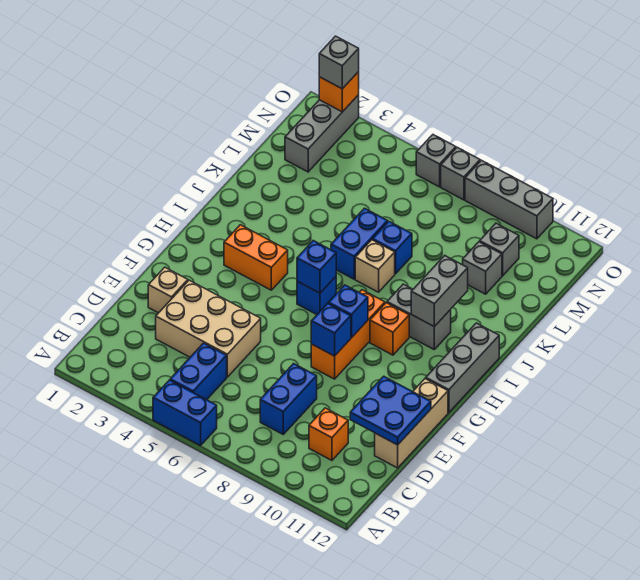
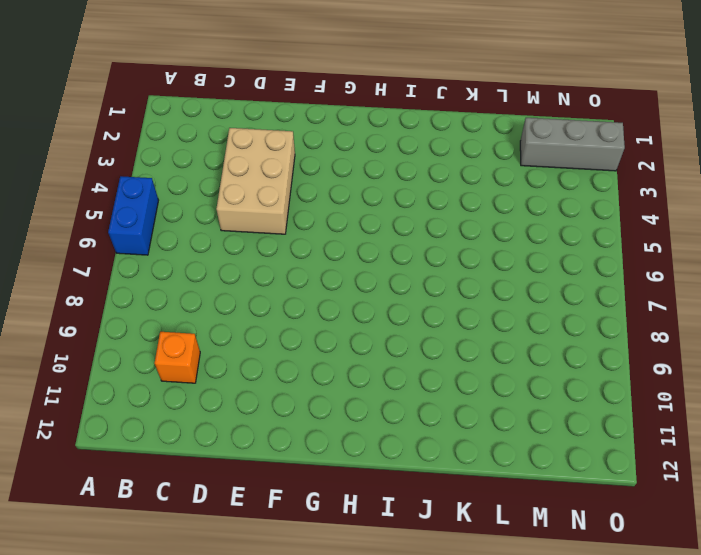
none -> blue brick B5:C5 level 1
none -> blue brick C8:D8 level 1
none -> tan brick D12:F12 level 1

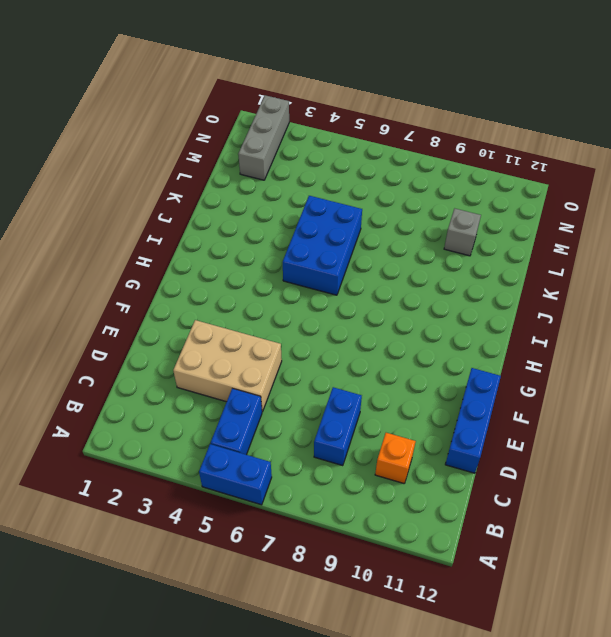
blue brick D12:F12 level 1 -> tan brick D12:F12 level 1
blue brick I5:K6 level 1 -> blue brick J6:K6 level 1
none -> tan brick E2 level 1
none -> orange brick F8:H8 level 1
none -> grey brick G12:I12 level 1

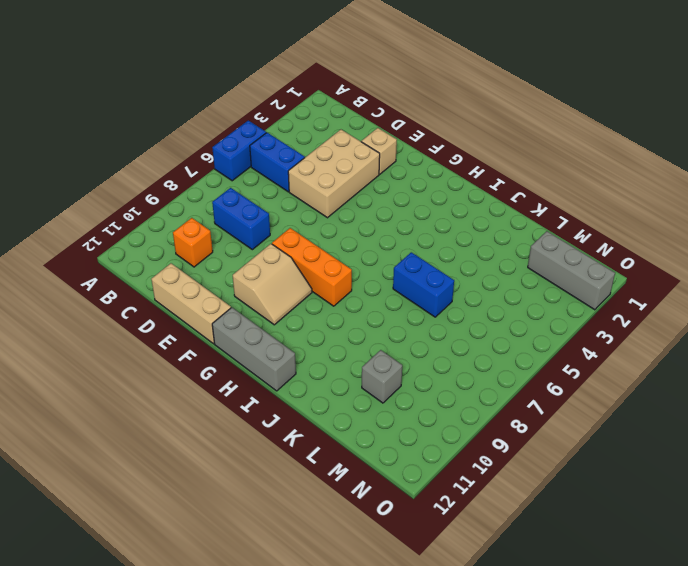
tan slope F9:G10 level 1 top F -> none
none -> orange brick H3:H4 level 1
none -> blue brick H6 level 1
none -> orange brick H9 level 1

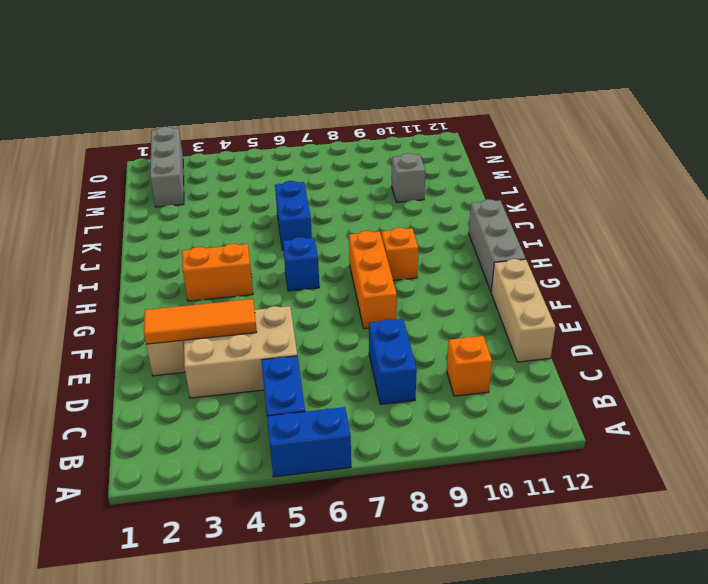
orange tile E2:E4 level 2 -> none
none -> grey brick I9:I10 level 1
none -> tan brick J7 level 1
none -> blue brick K7 level 1

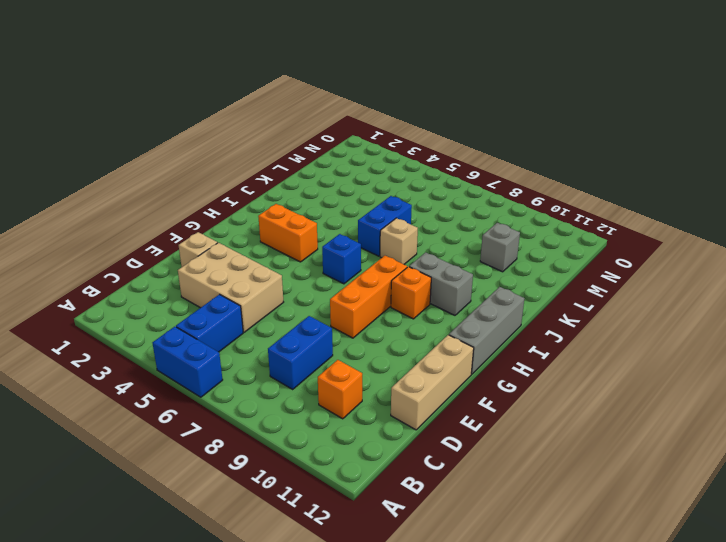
none -> blue brick K7 level 1
none -> grey brick M2:O2 level 1
none -> grey brick M10 level 1

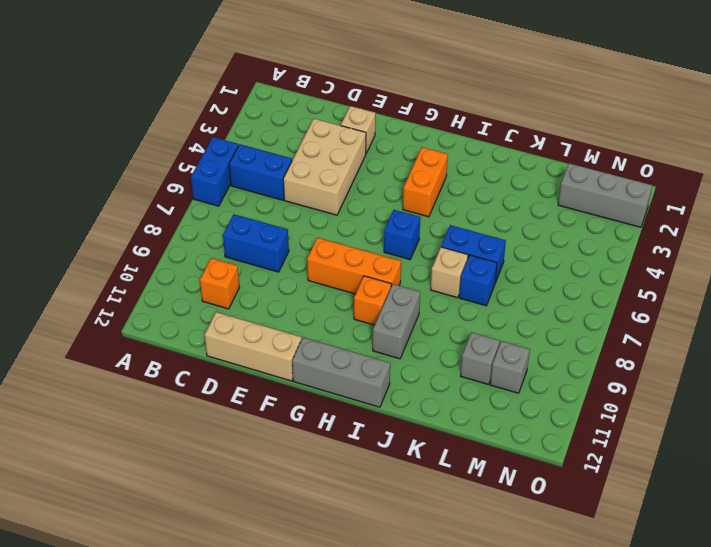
none -> grey brick O6 level 1
none -> grey brick O7 level 1
none -> grey brick O8:O10 level 1

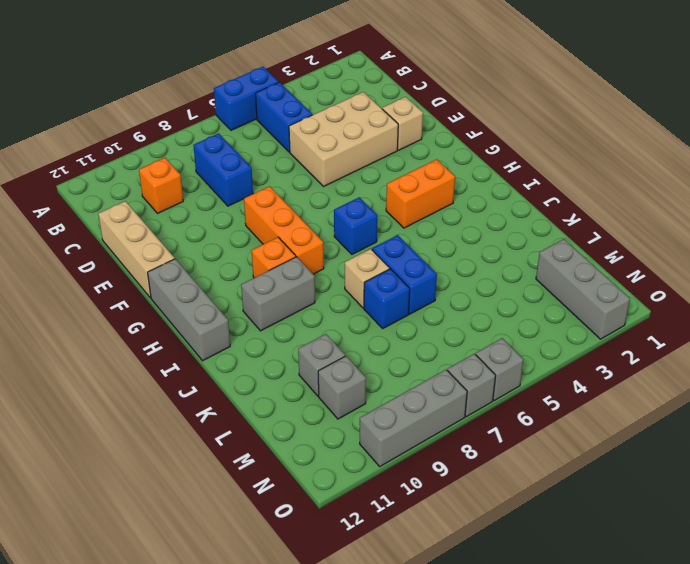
none -> blue plate D11:E12 level 2
none -> blue brick F8 level 2
none -> blue brick G8 level 2

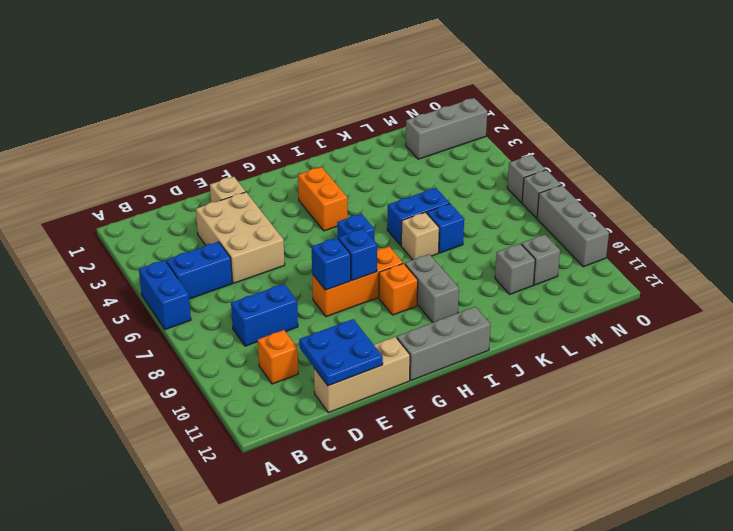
none -> blue brick H6 level 2
none -> grey brick I10:J10 level 2
none -> orange brick O2 level 2

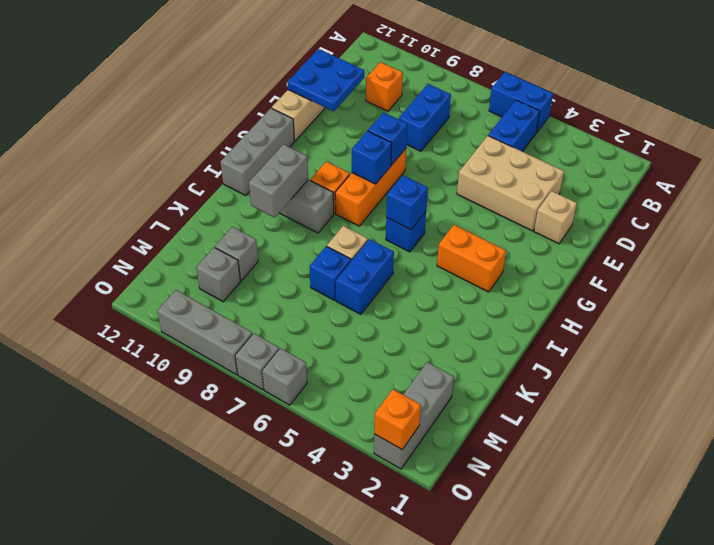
none -> grey brick O2 level 3

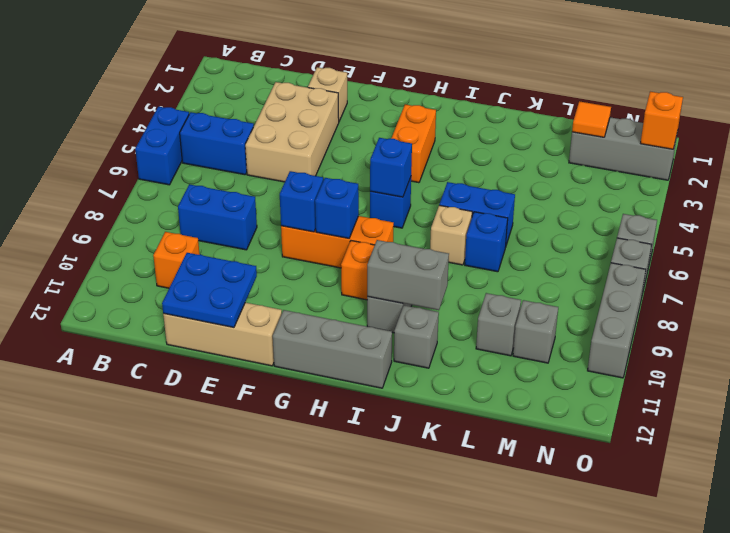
grey brick J11 level 1 -> grey brick O2 level 3
orange tile M2 level 2 -> none

